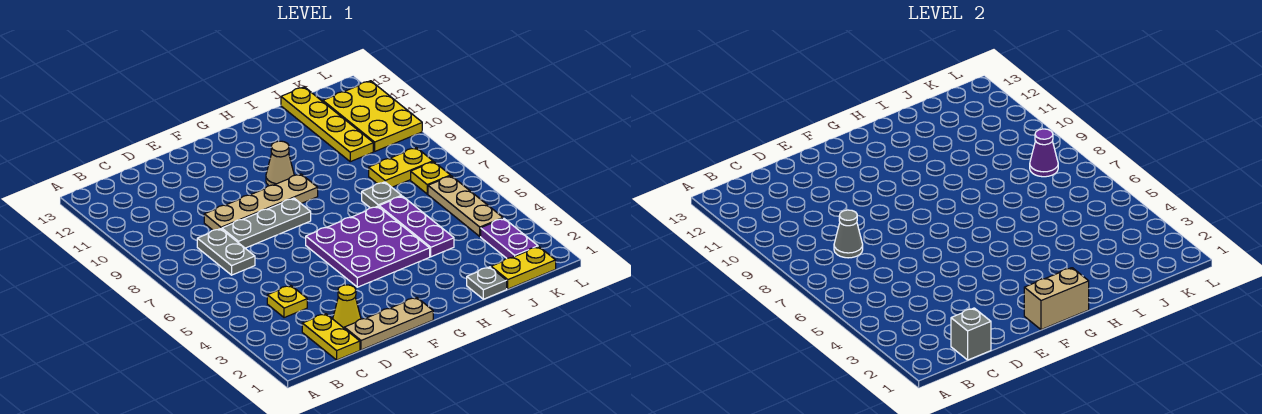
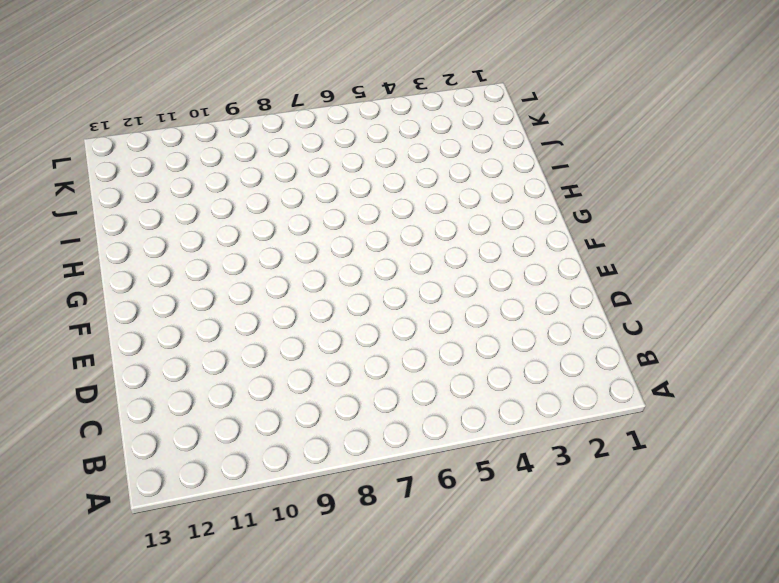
none -> yellow plate C1:C2 level 1
none -> yellow plate C4 level 1
none -> grey plate C7:C8 level 1

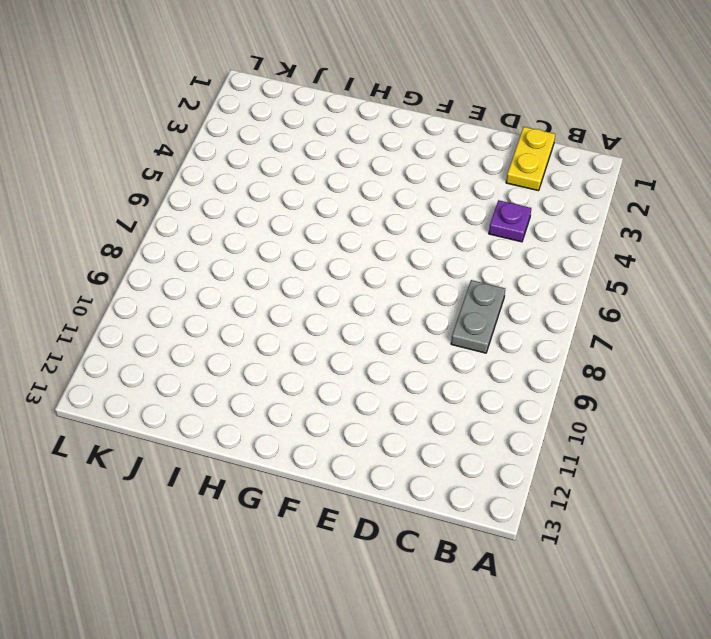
purple plate C4 level 1 -> yellow plate C4 level 1
none -> tan plate D1:F1 level 1
none -> yellow cone D2 level 1
none -> grey plate D8:F8 level 1

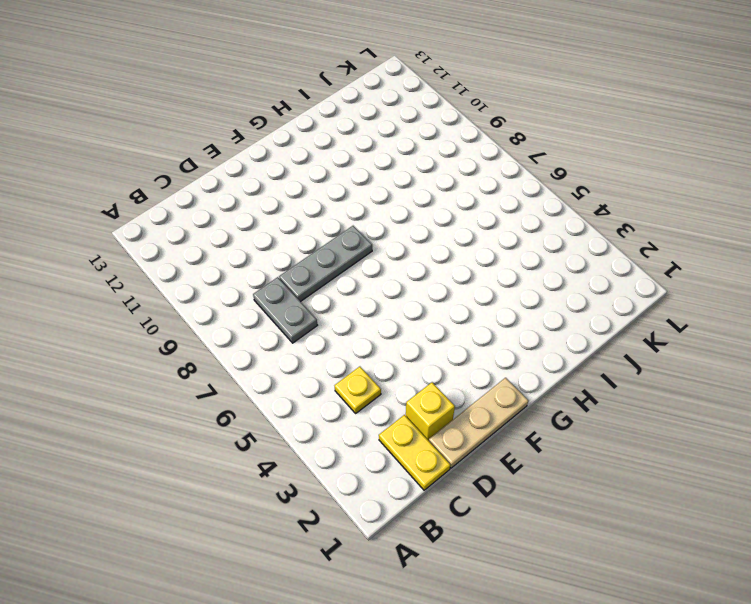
yellow brick D2 level 1 -> yellow cone D2 level 1
none -> tan plate D9:G9 level 1
none -> purple plate F4:H6 level 1
none -> tan cone G10 level 1

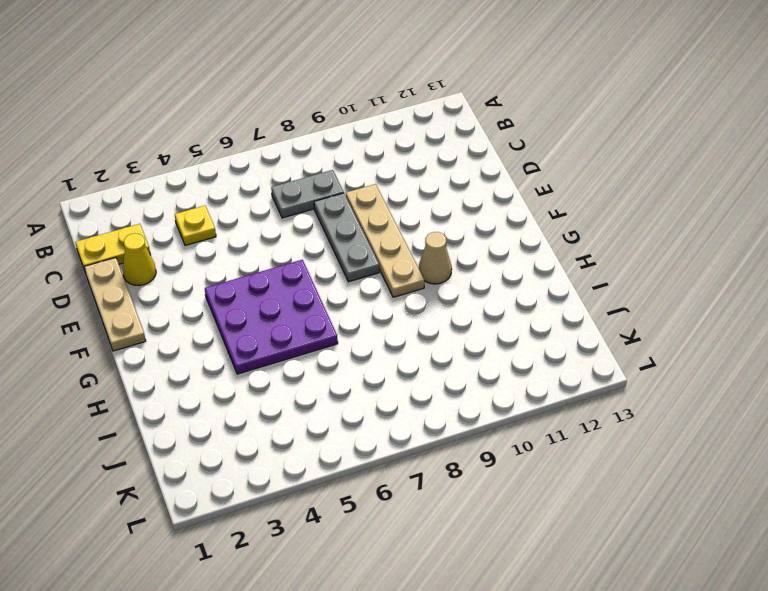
none -> grey plate I1 level 1
none -> purple plate I4:I6 level 1
none -> grey plate I7 level 1

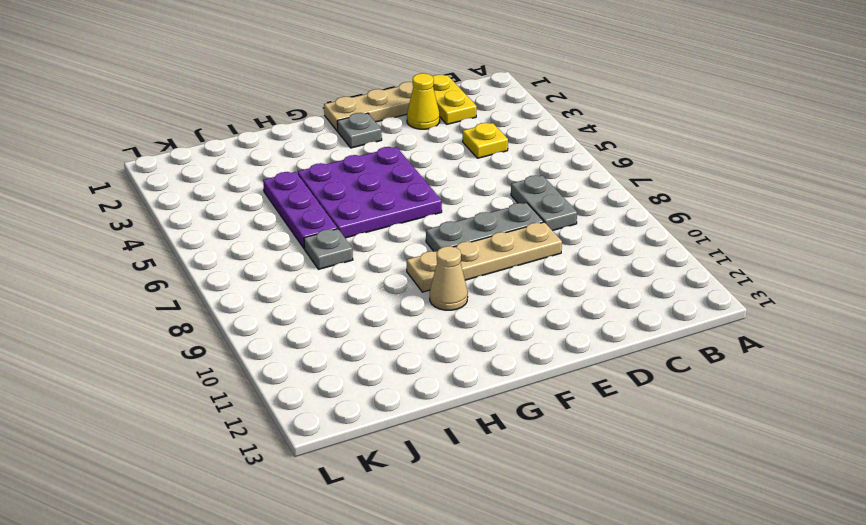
grey plate F2 level 1 -> grey plate I1 level 1
none -> yellow plate J1:K1 level 1
none -> yellow plate J8:K8 level 1
none -> yellow plate J10:J13 level 1

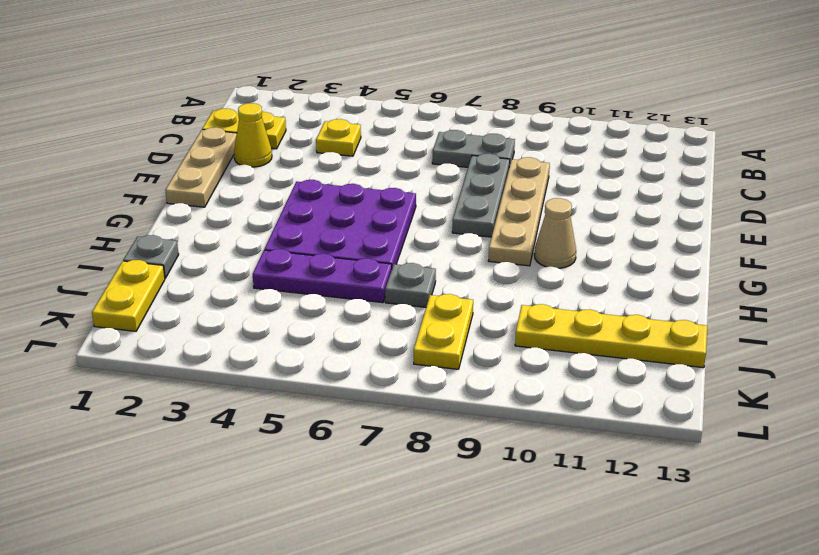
none -> purple plate K2:K3 level 1
none -> tan plate K4:K6 level 1
none -> yellow plate K7 level 1

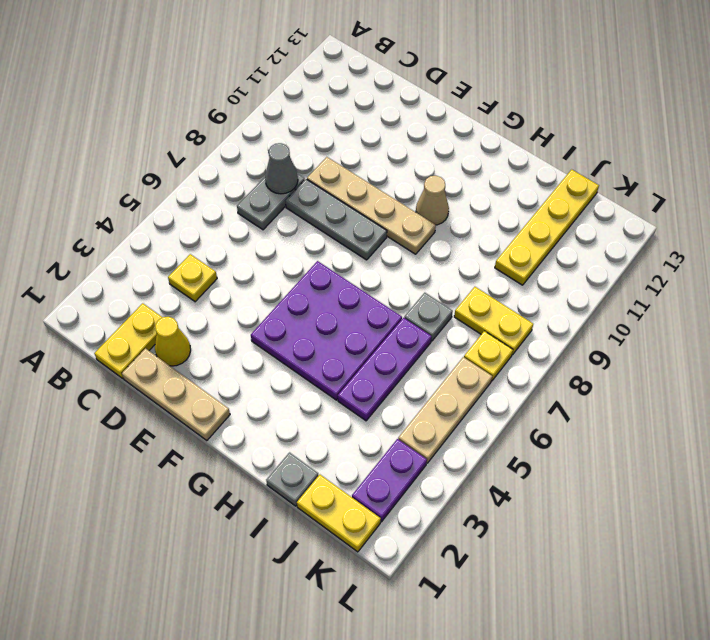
none -> yellow plate K10:L12 level 1
none -> grey brick C1 level 2
none -> tan brick F1:G1 level 2

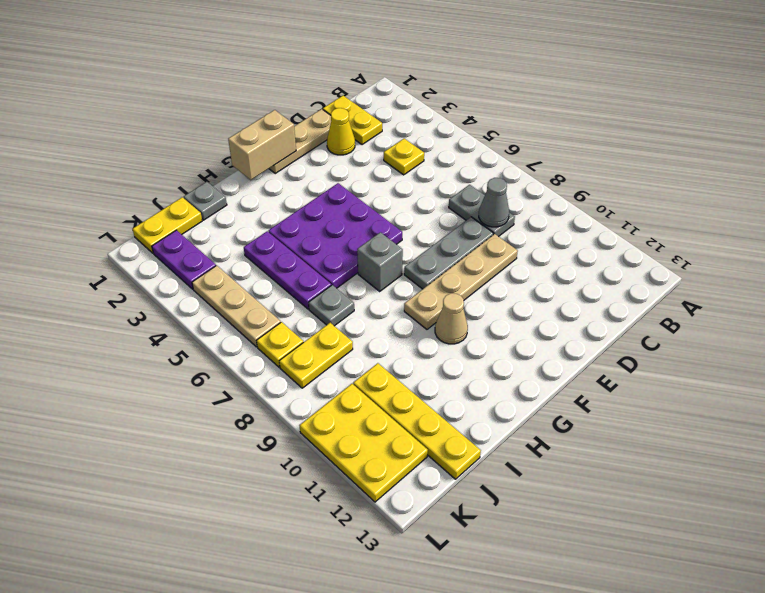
grey brick G7 level 1 -> grey brick C1 level 2
none -> purple cone K8 level 2

